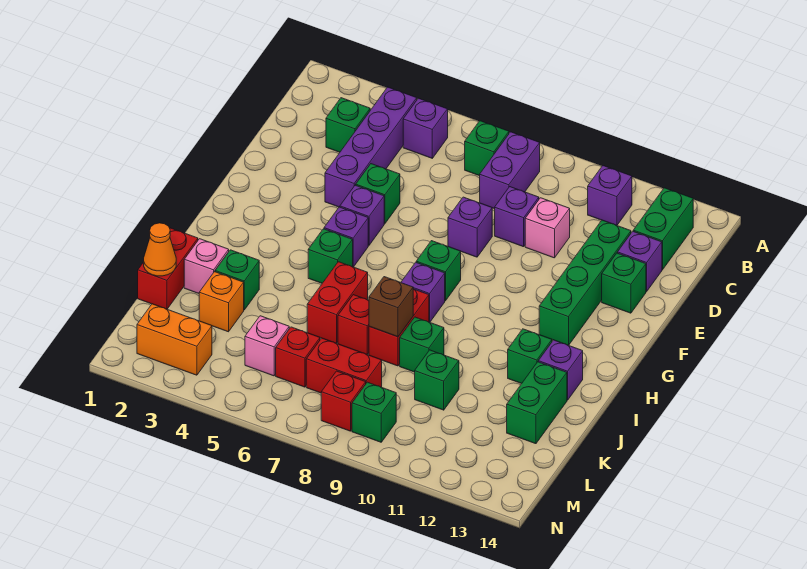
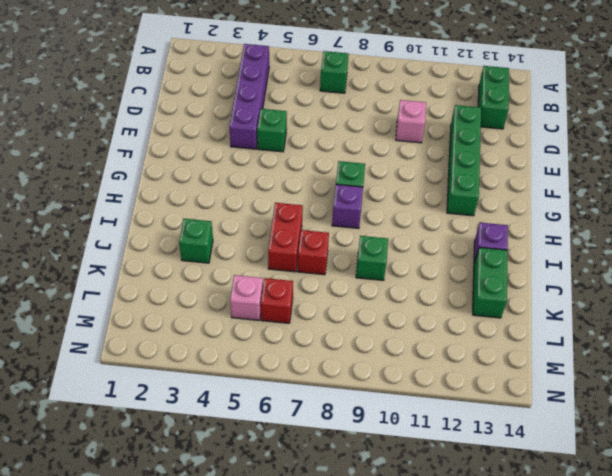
none -> purple brick B5 level 1
none -> purple brick B8:C8 level 1
none -> purple brick B11 level 1
none -> green brick C3 level 1

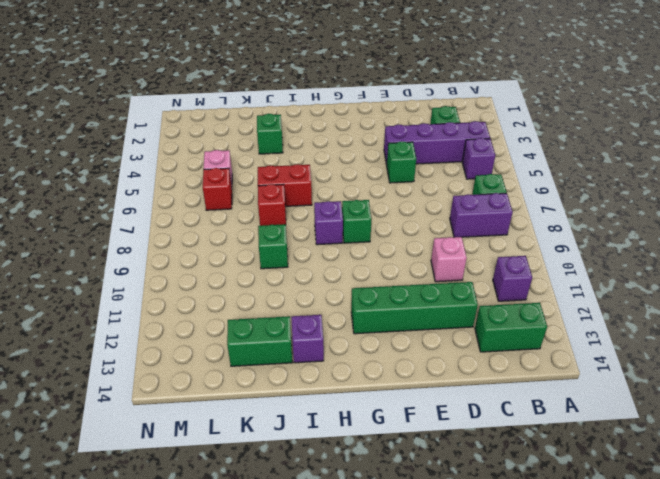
none -> purple brick D9 level 1
none -> purple brick D13 level 1
none -> purple brick E8 level 1
none -> green brick E13 level 1

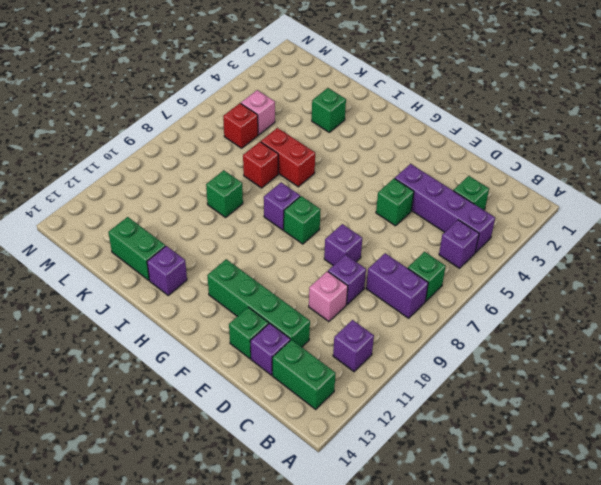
none -> purple brick F5 level 1
none -> purple brick G5 level 1
none -> green brick H5 level 1
none -> red brick I8:J8 level 1

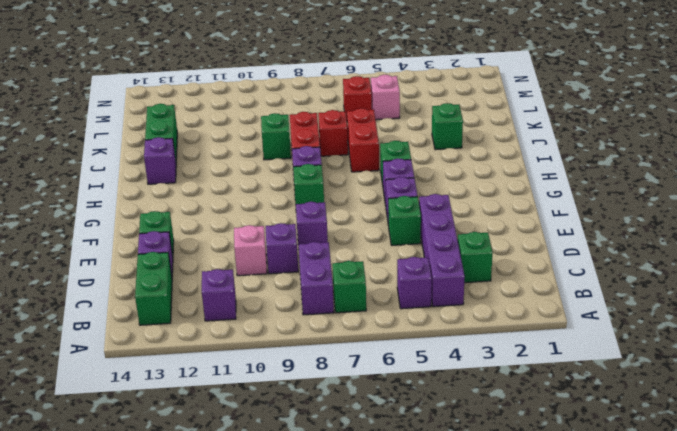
none -> green brick D12:G12 level 1
none -> green brick I12 level 1
none -> red brick J1:K1 level 1
none -> pink brick J2 level 1

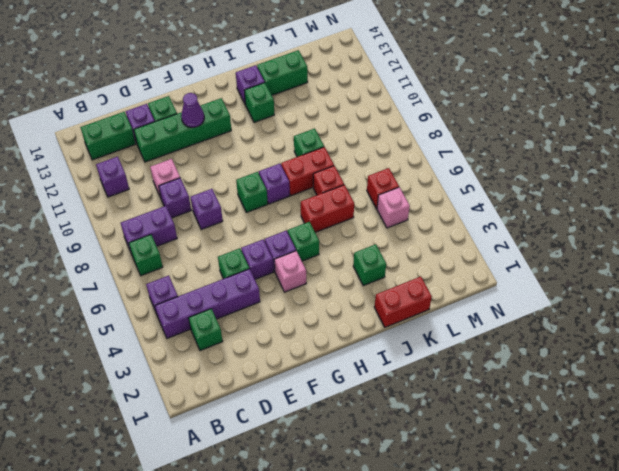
purple cone F12 level 2 -> none
pink brick G4 level 1 -> pink brick J2 level 1
none -> orange brick K3 level 1
none -> green brick K10 level 1
none -> red brick L7:L8 level 1
none -> orange brick M2:M3 level 1

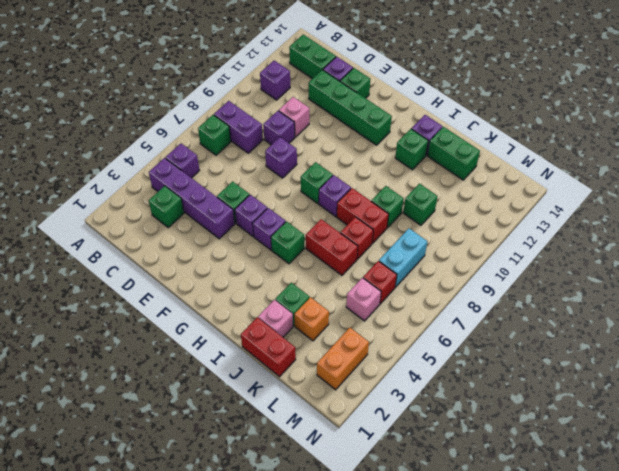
cyan brick L7:L8 level 1 -> red brick L7:L8 level 1
none -> red brick M8 level 1
none -> green brick M9 level 1
none -> brown brick J8 level 2
none -> orange cone K1 level 2

